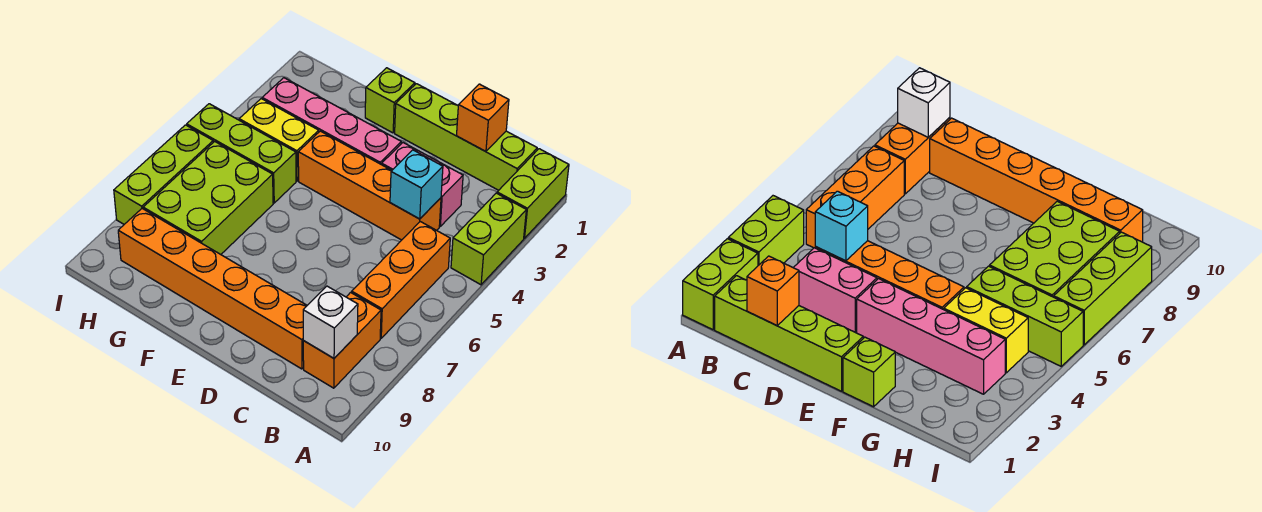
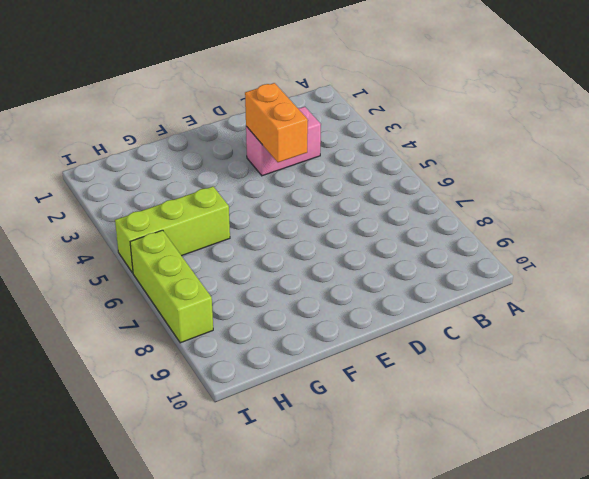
orange brick D3:D4 level 2 -> orange brick B8:B9 level 1
none -> lime brick A1:A2 level 1
none -> lime brick A3:A4 level 1
none -> lime brick B1:E1 level 1

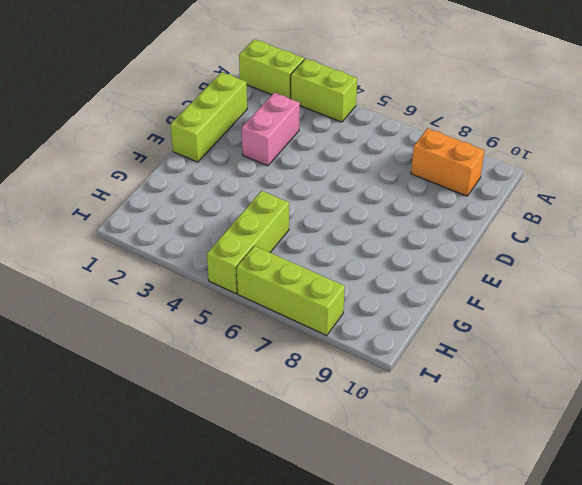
lime brick C1:E1 level 1 -> lime brick B1:E1 level 1
none -> orange brick B5:B7 level 1
none -> orange brick C4:F4 level 1
none -> orange brick C9:H9 level 1

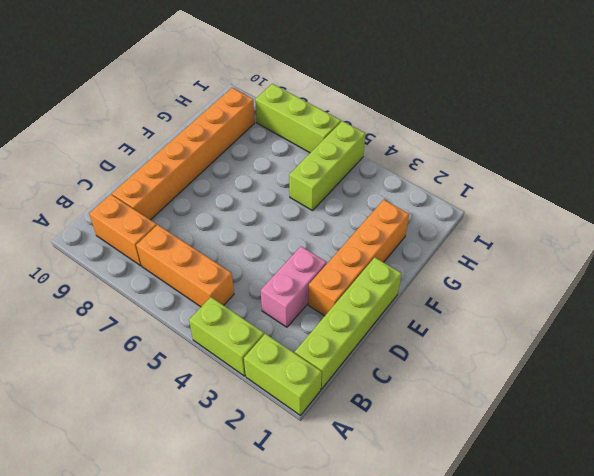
orange brick D2:G2 level 1 -> orange brick C4:F4 level 1
none -> pink brick E3:H3 level 1
none -> lime brick F1 level 1
none -> yellow brick G4:H4 level 1

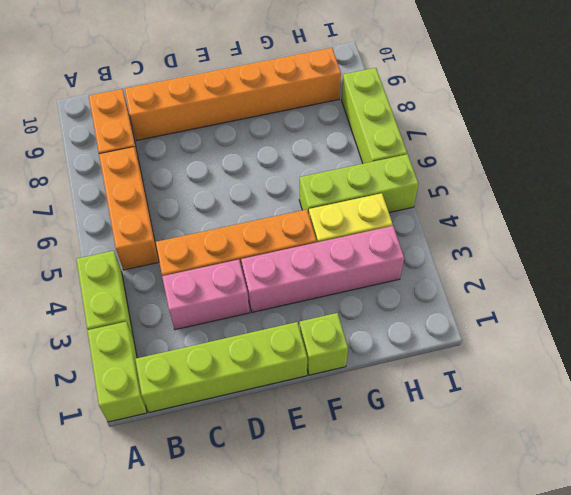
none -> lime brick G6:H8 level 1
none -> white brick B9 level 2
none -> orange brick C1 level 2

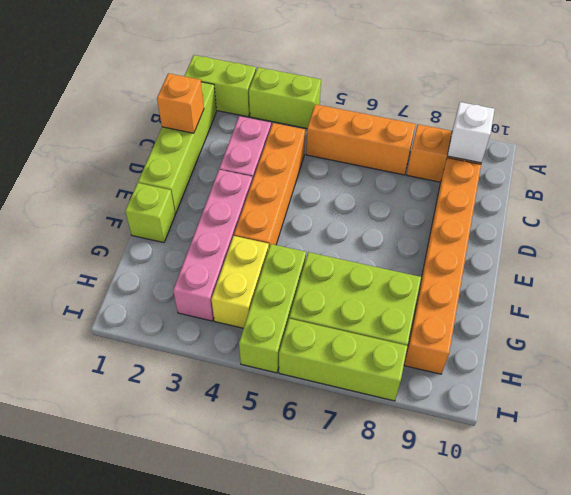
none -> cyan brick C4 level 2

